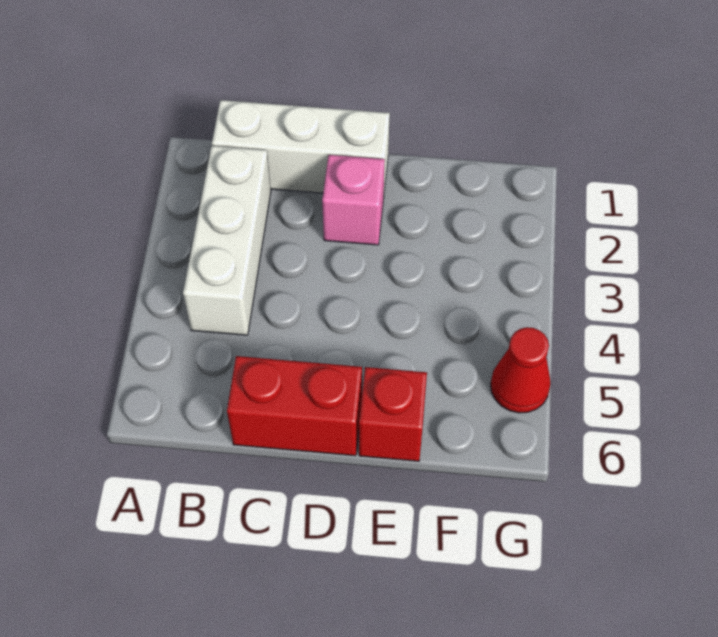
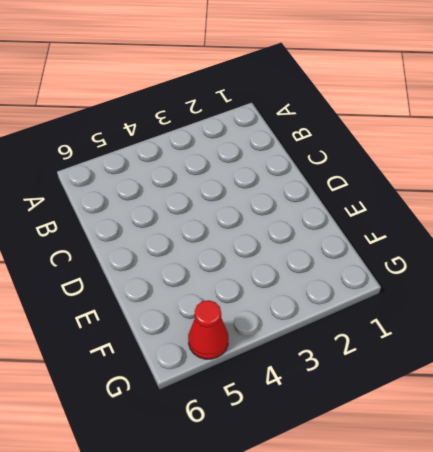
none -> white brick B1:D1 level 1
none -> white brick B2:B4 level 1

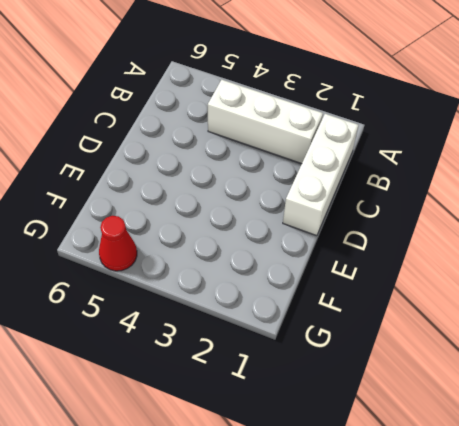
none -> red brick C6:D6 level 1
none -> pink brick D2 level 1

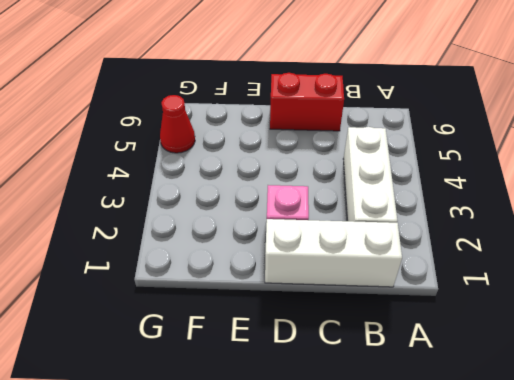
none -> red brick E6 level 1

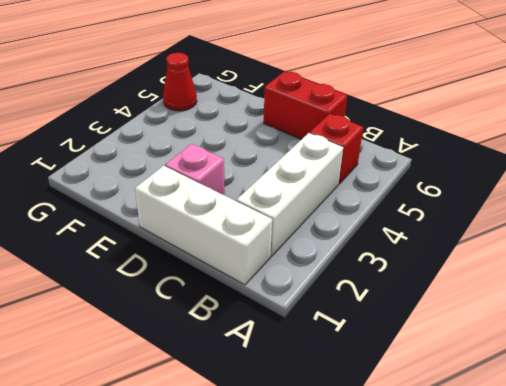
red brick B5 level 1 -> red brick E6 level 1

